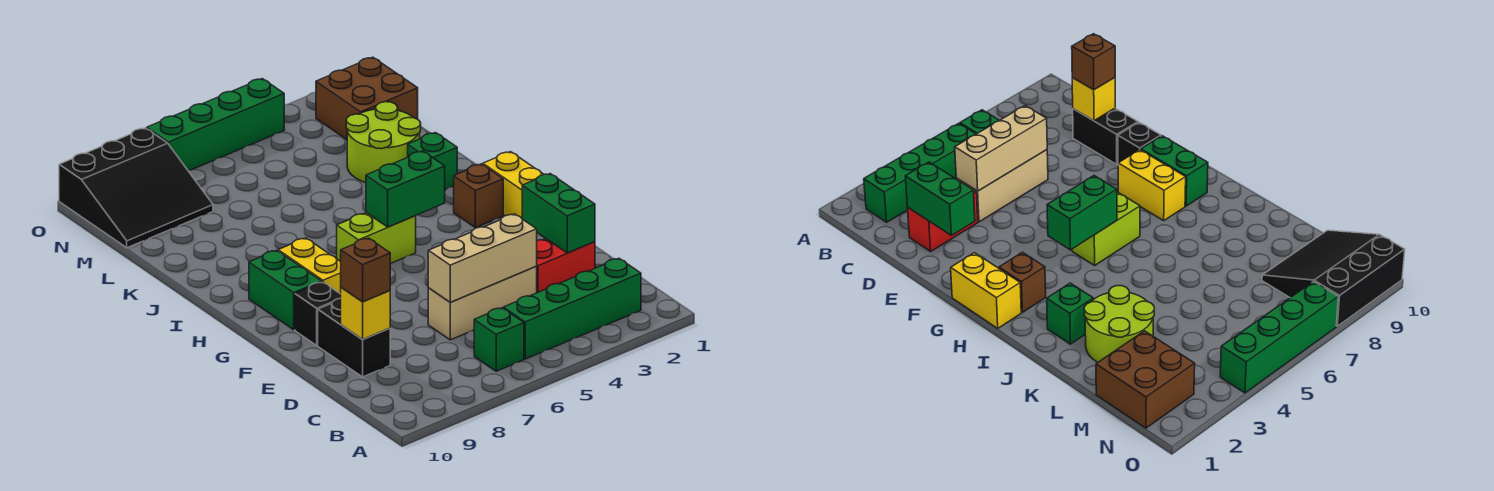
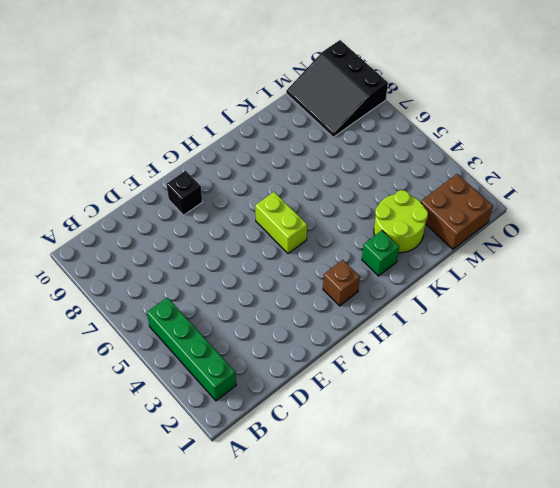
none -> green brick B6 level 1
none -> red brick D2:D3 level 1
none -> tan brick D4:D6 level 1

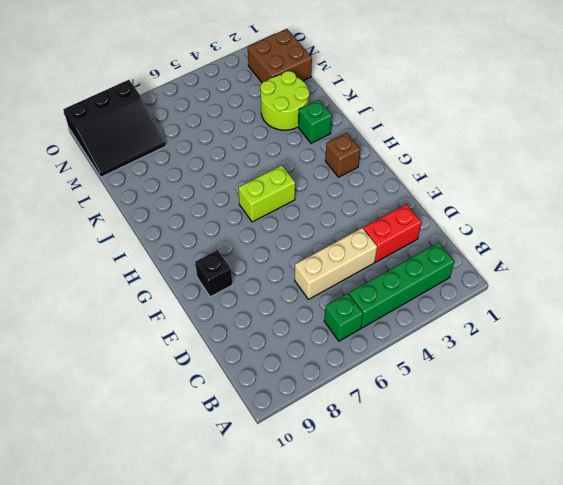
none -> black brick D9:E9 level 1
none -> yellow brick G1:H1 level 1
none -> yellow brick G8:H8 level 1

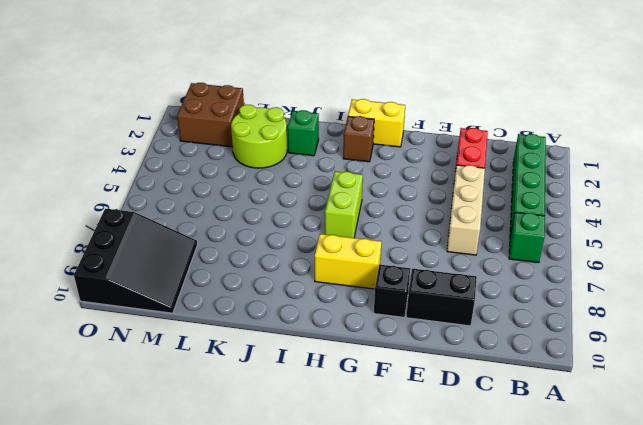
none -> green brick G9:H9 level 1
none -> green brick O4:O7 level 1
none -> green brick D2:E2 level 2

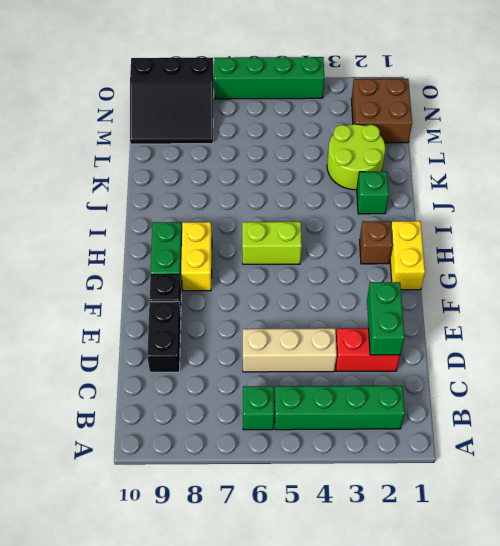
none -> tan brick D4:D6 level 2
none -> yellow brick D9 level 2
none -> green brick H4:H5 level 2

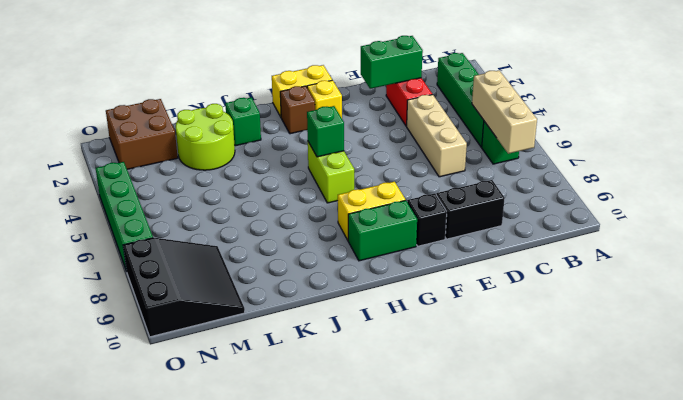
tan brick B5:B7 level 2 -> tan brick D4:D6 level 2
yellow brick G2 level 1 -> yellow brick D9 level 2
green brick H5 level 2 -> green brick H4:H5 level 2
none -> brown brick D9 level 3

